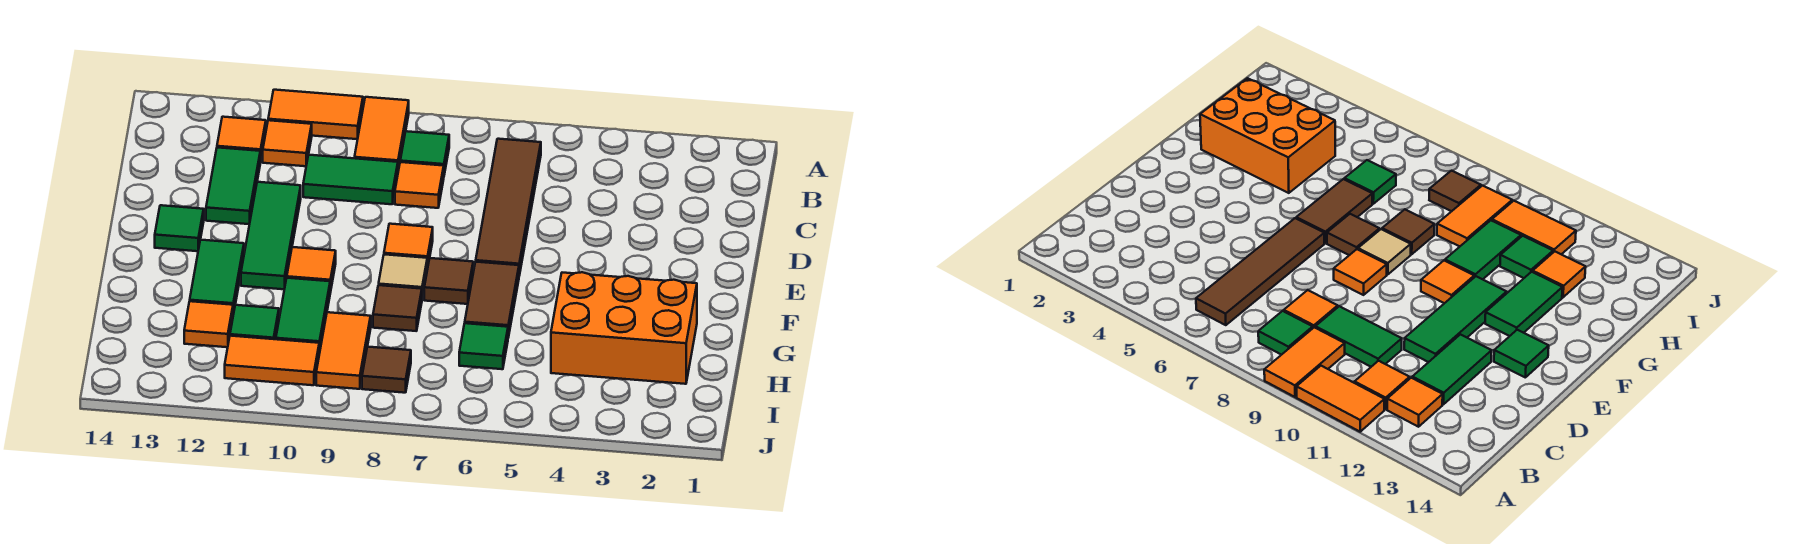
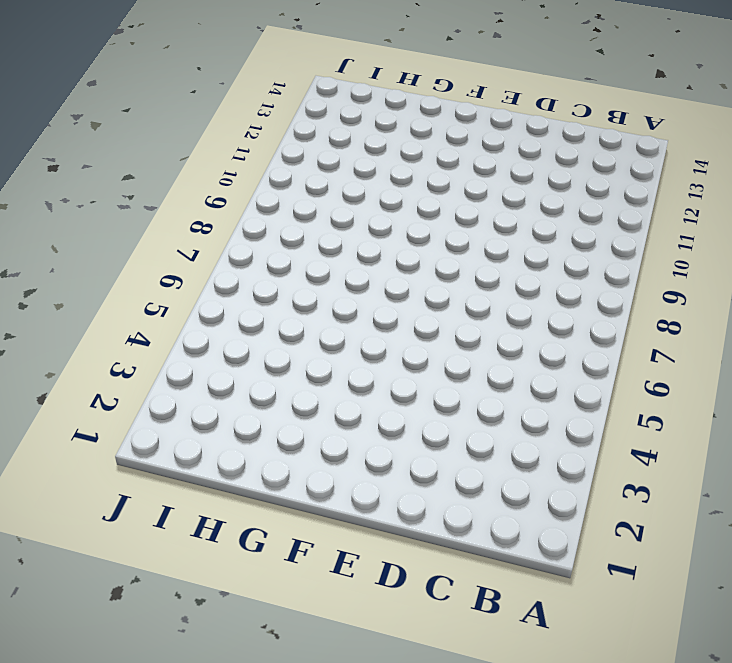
none -> orange tile A9:B9 level 1
none -> orange tile A10:A11 level 1
none -> brown tile B6:E6 level 1

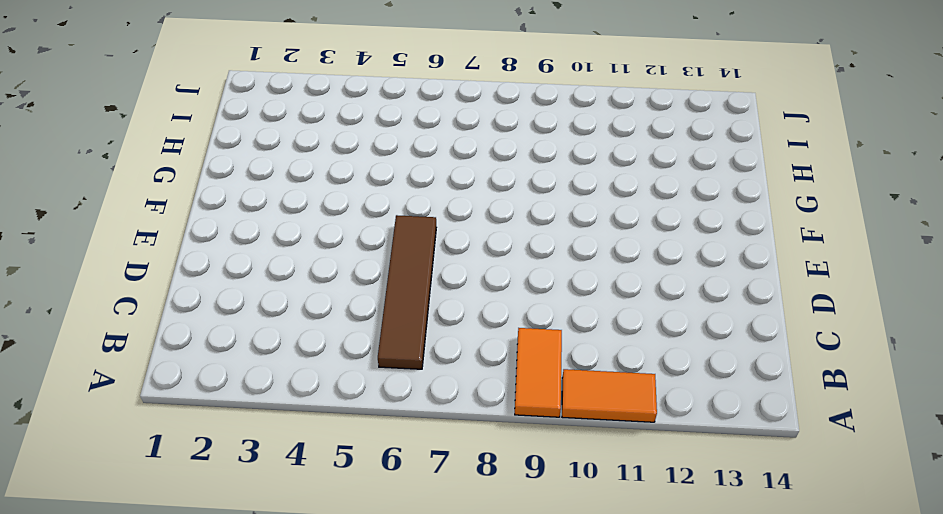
none -> green tile B8 level 1
none -> orange tile B11 level 1
none -> orange tile B12 level 1

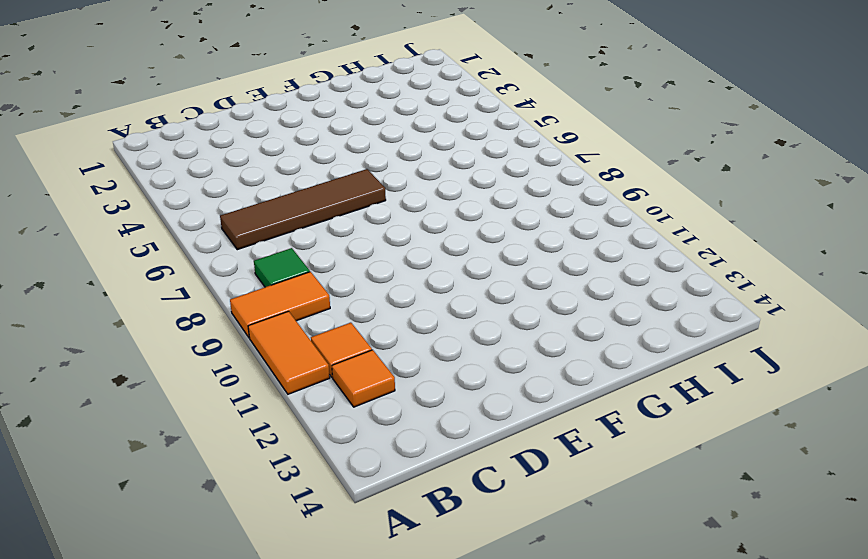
none -> orange tile C8 level 1
none -> green tile C9:C10 level 1
none -> green tile C12:D12 level 1

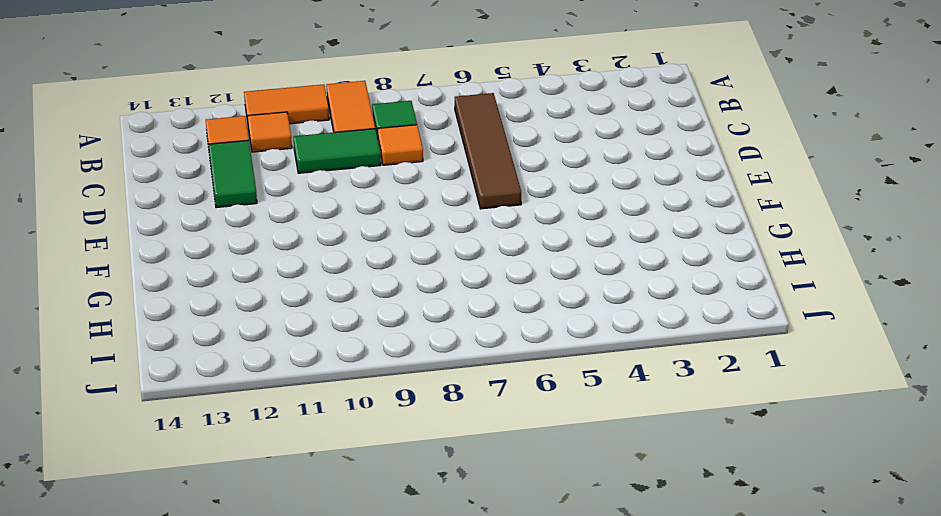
none -> green tile D11:F11 level 1
none -> orange tile E8 level 1
none -> green tile E13 level 1

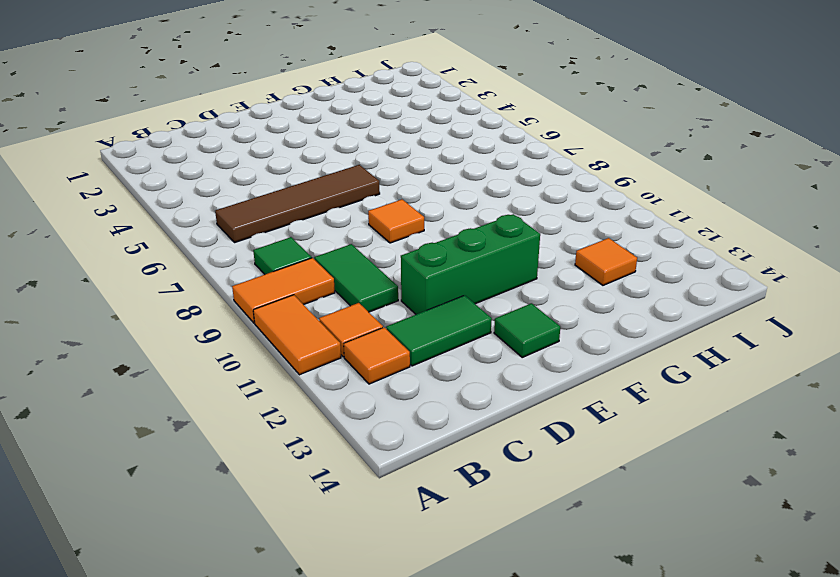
green brick D11:F11 level 1 -> green tile D11:F11 level 1
none -> orange tile C8 level 1
none -> brown tile F6:G6 level 1
none -> brown tile F7 level 1

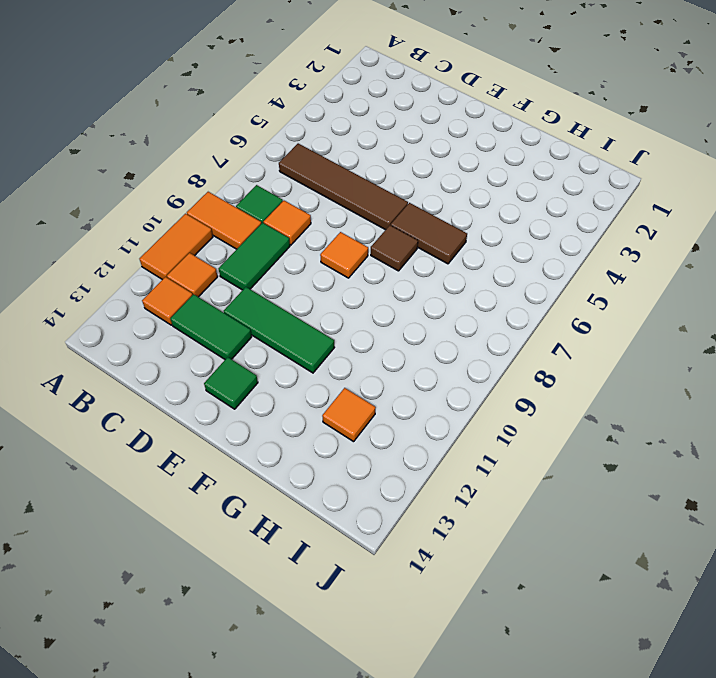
none -> tan tile F8 level 1
none -> orange tile F10 level 1
none -> green tile F12:G12 level 1

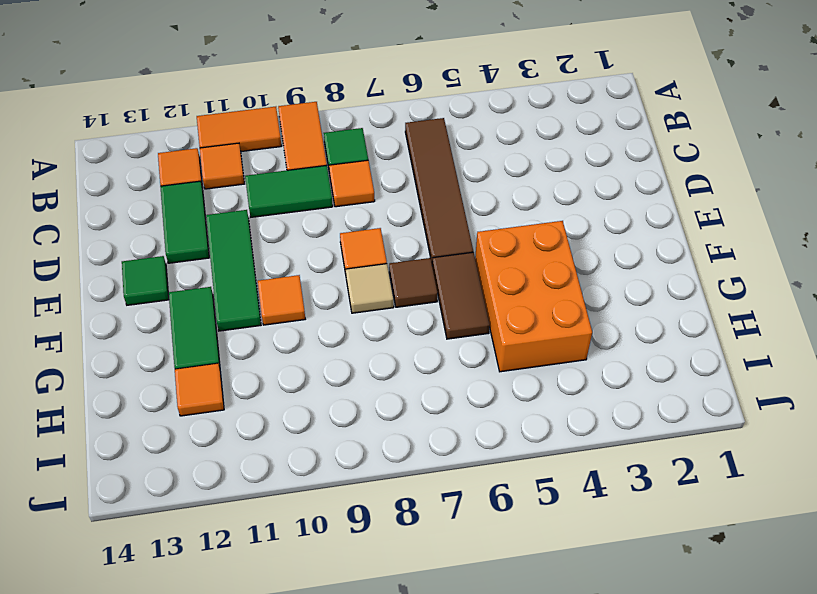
orange brick F4:H5 level 1 -> orange brick G2:H4 level 1
none -> brown tile G8 level 1
none -> green tile G10:H10 level 1
none -> green tile H6 level 1

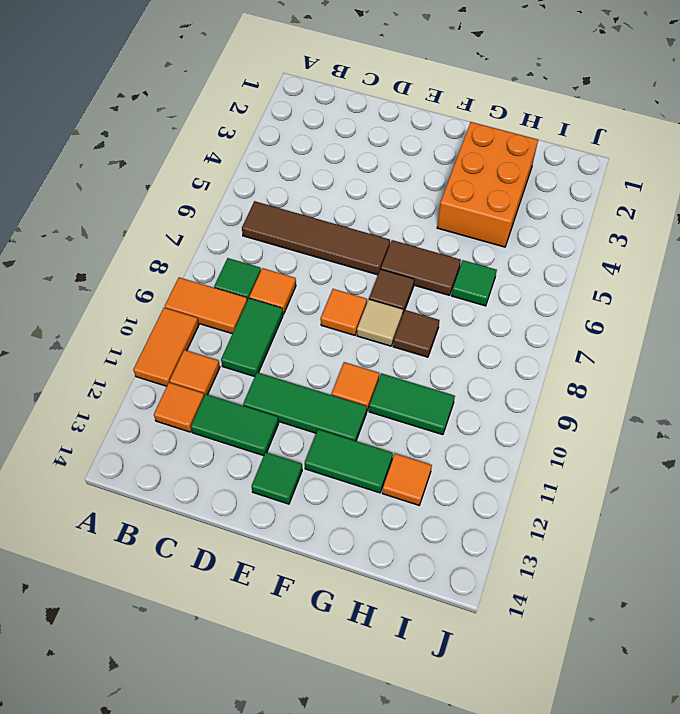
none -> orange tile H9:I9 level 1
none -> green tile H11 level 1
none -> brown tile I8 level 1

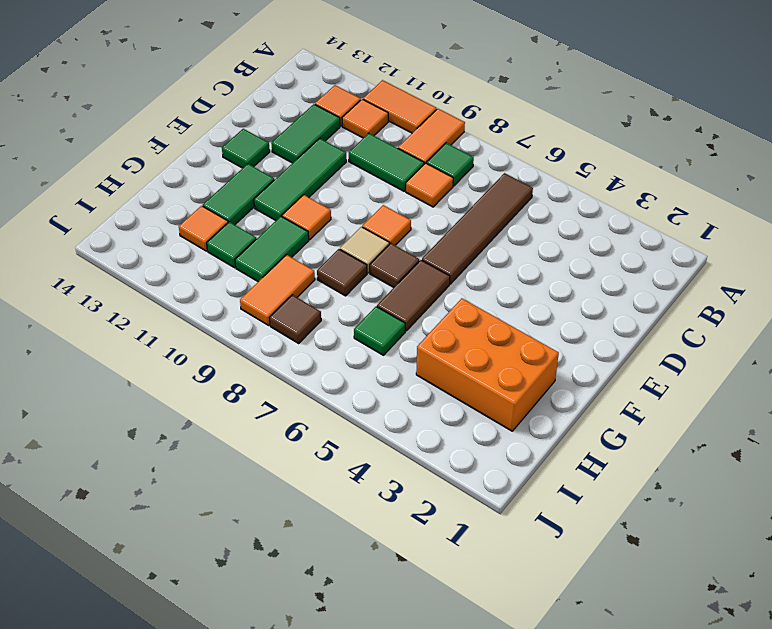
none -> orange tile I10:I11 level 1

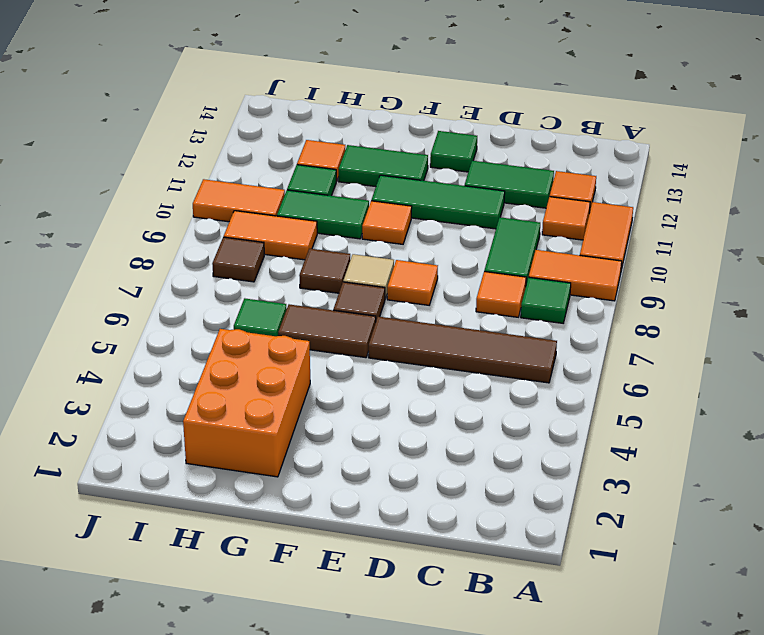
orange tile I10:J10 level 1 -> orange tile I10:I11 level 1

